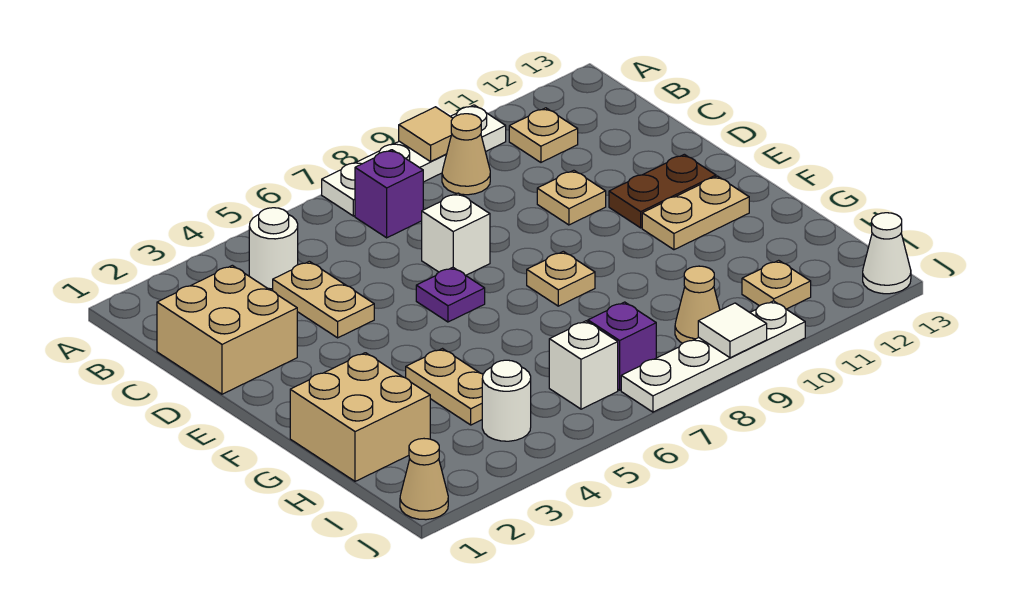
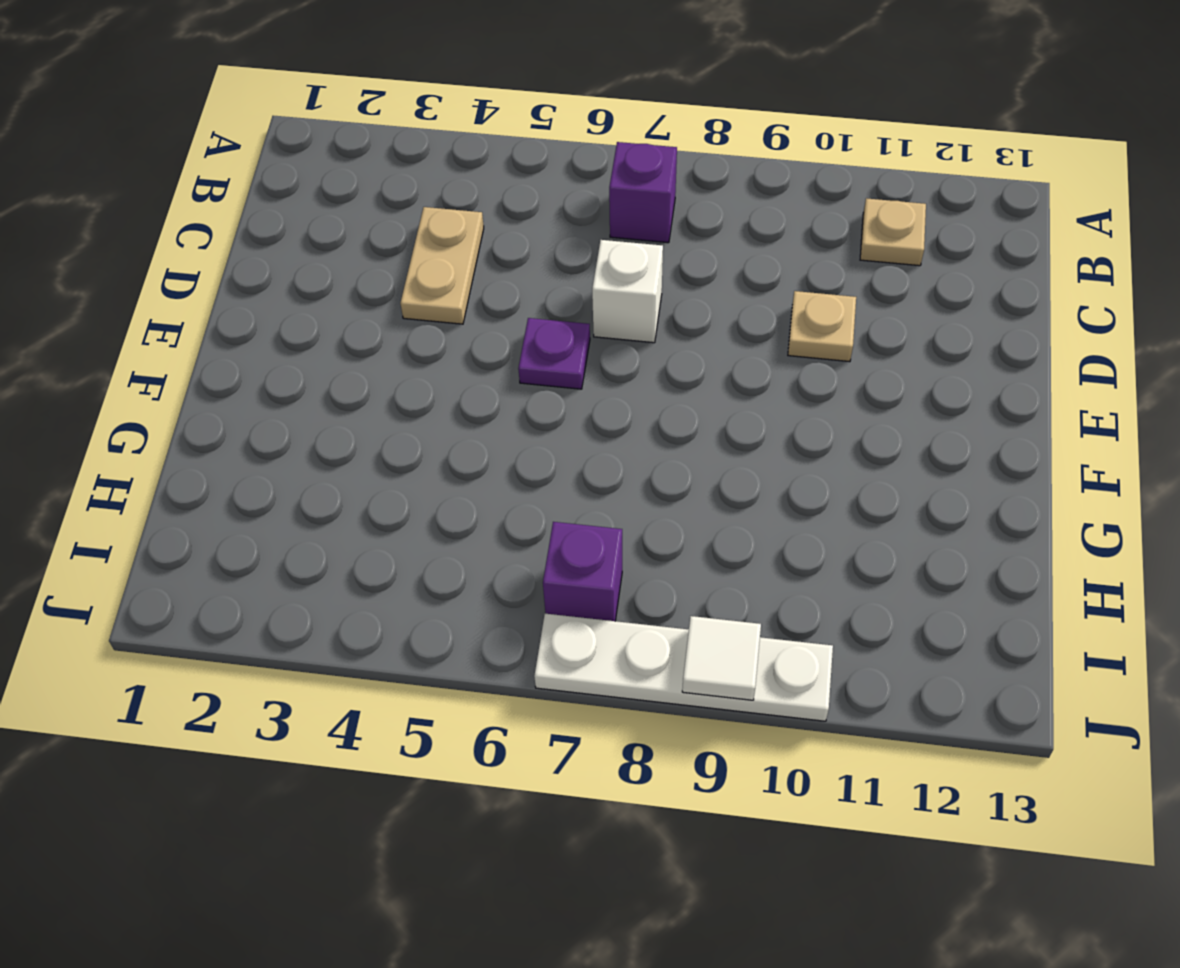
none -> white plate A7:A10 level 1
none -> white round brick B4 level 1
none -> tan cone B9 level 1

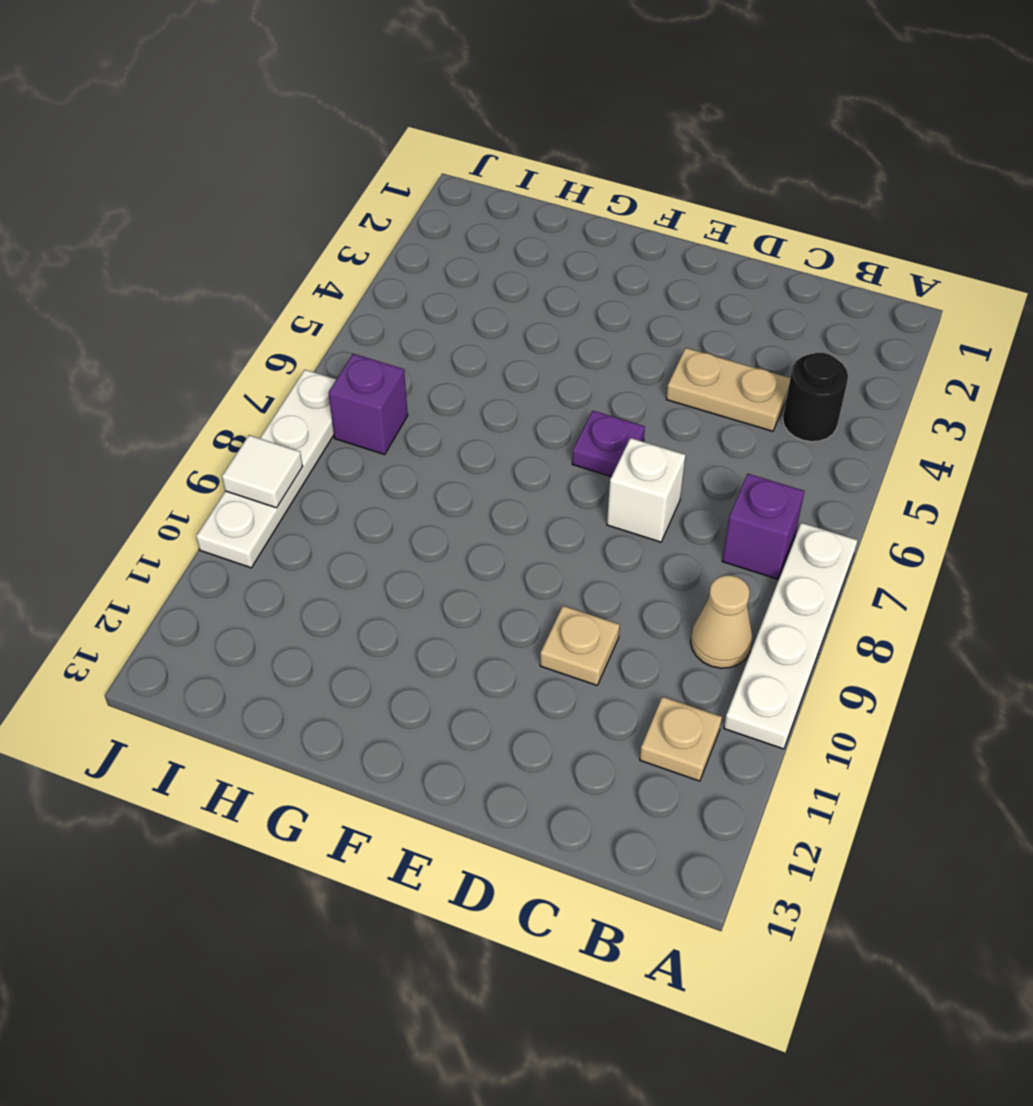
black round brick B4 level 1 -> white round brick B4 level 1
none -> tan brick C1:D2 level 1
none -> brown plate E11:E12 level 1
none -> tan plate F8 level 1

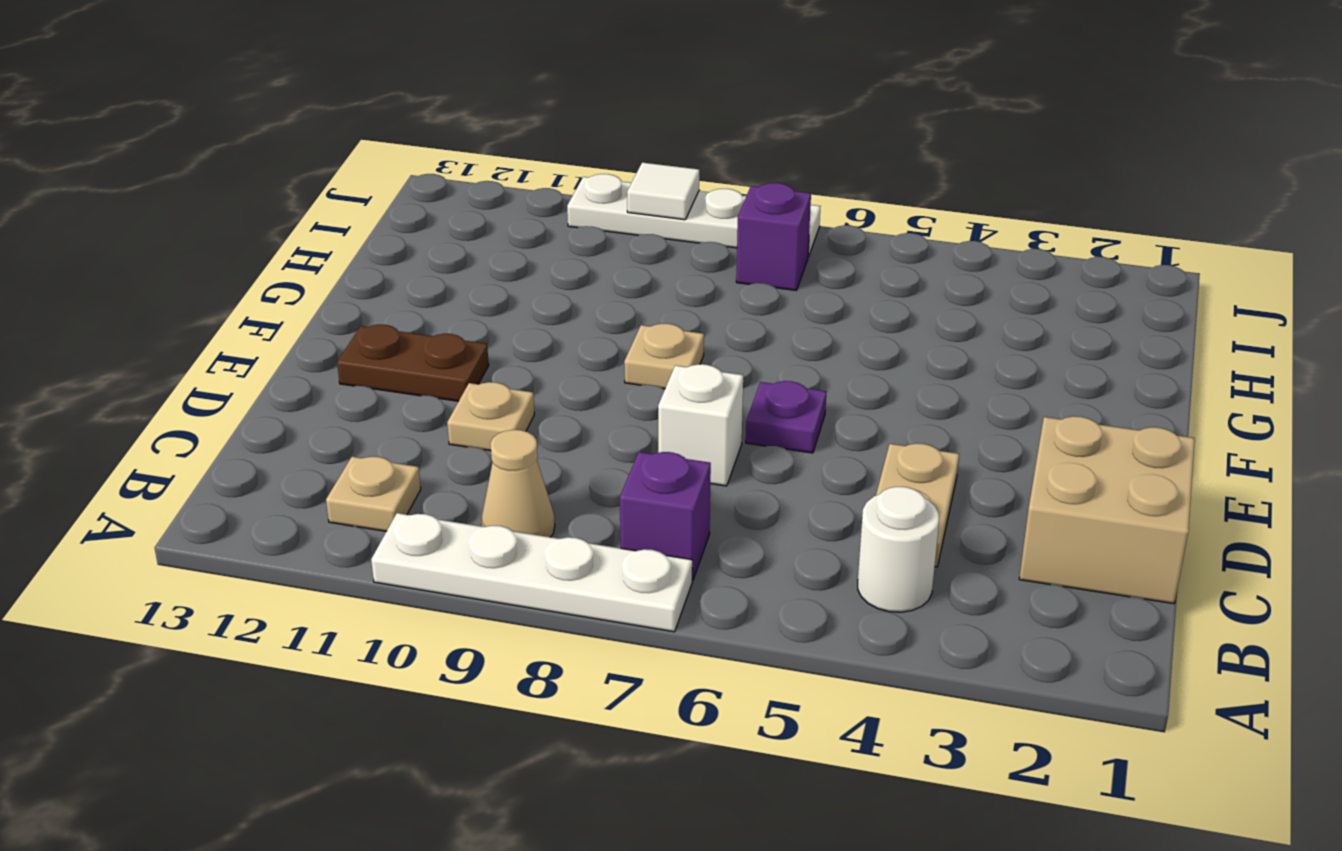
none -> tan plate F11:F12 level 1
none -> tan brick G1:H2 level 1
none -> tan plate G4:H4 level 1

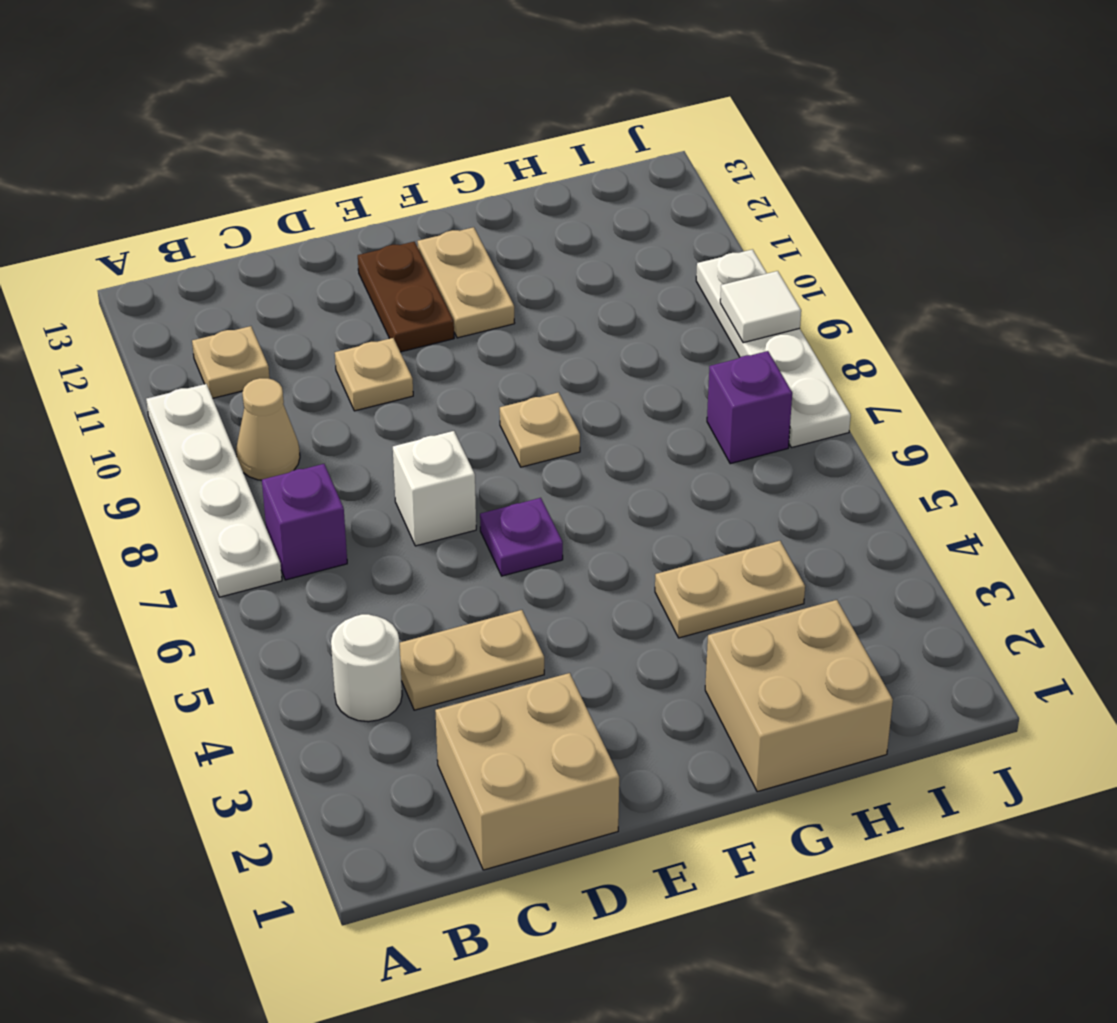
none -> white round brick I4 level 1
none -> white brick I6 level 1
none -> tan cone I9 level 1

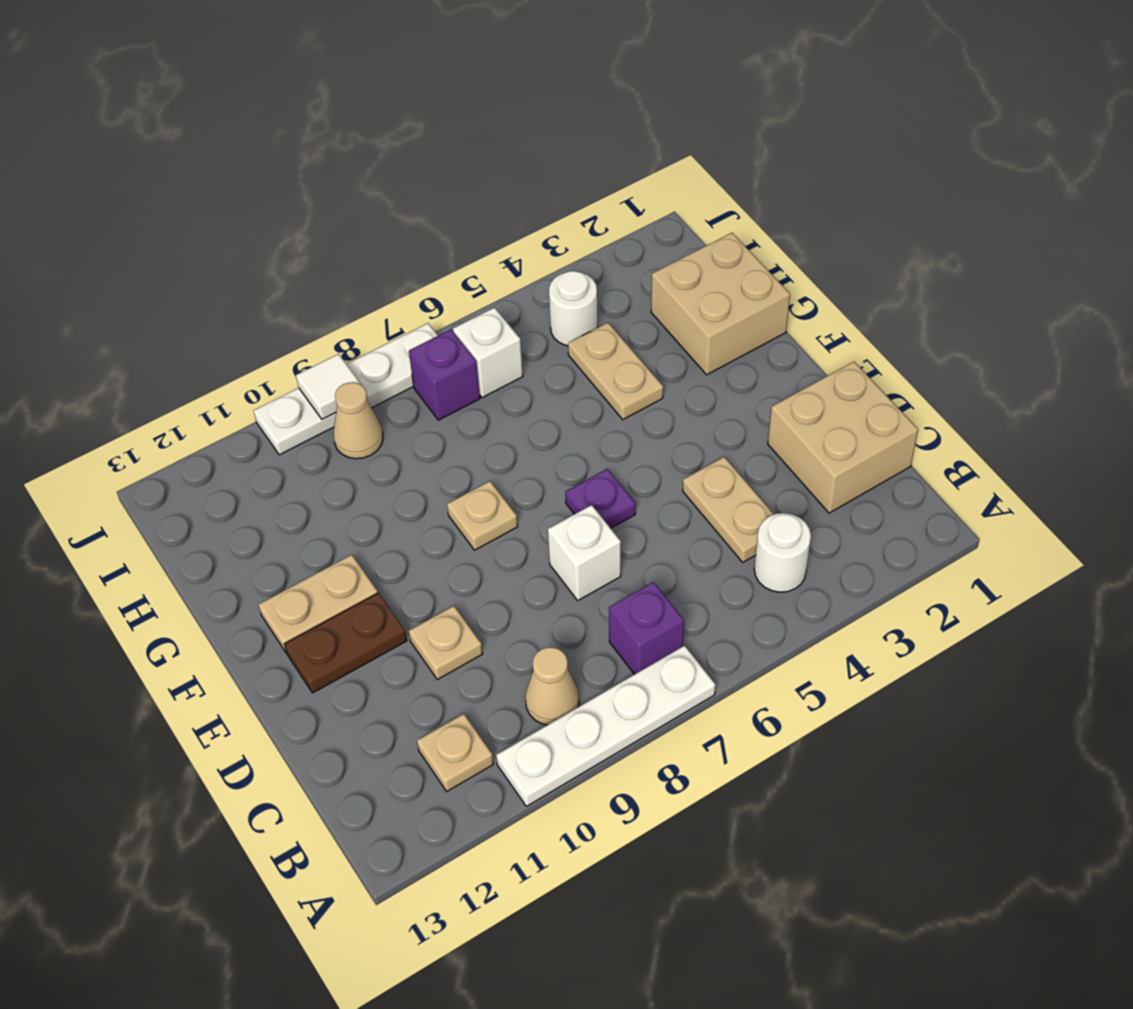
none -> tan plate I11 level 1
none -> tan cone J1 level 1
none -> white cone J13 level 1

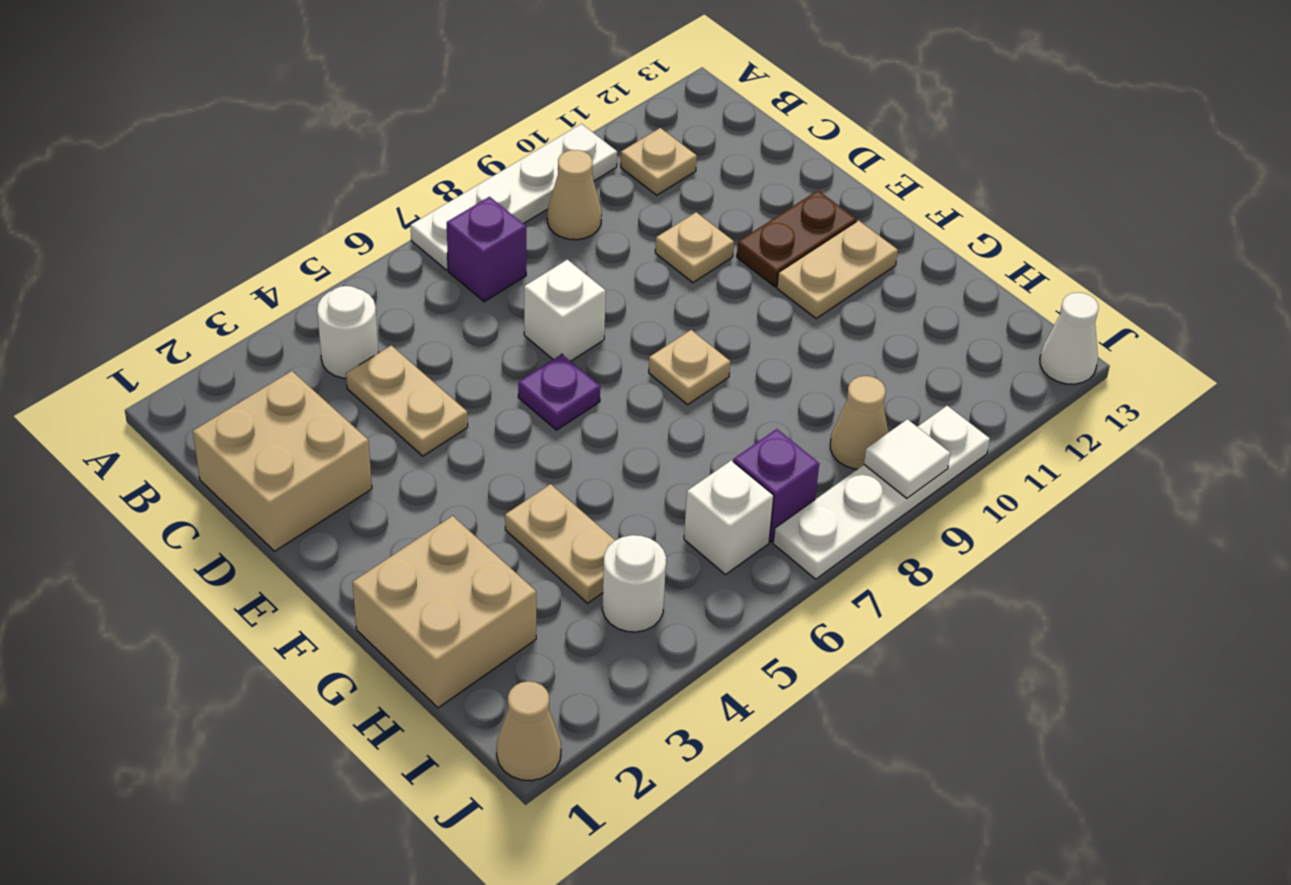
none -> tan plate I11 level 1
none -> tan tile A9 level 2

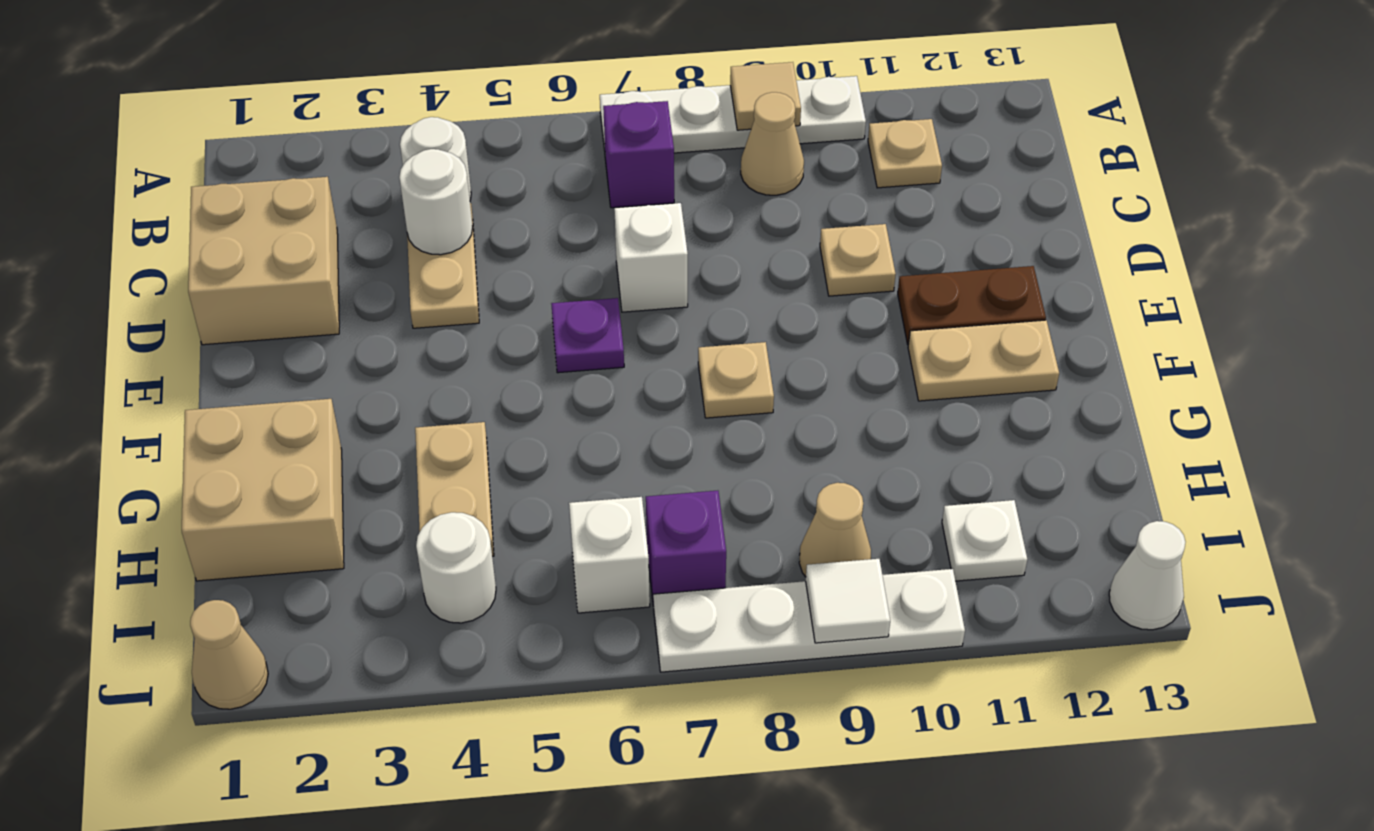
white round brick C4 level 2 -> none
white plate I11 level 1 -> tan plate I11 level 1

